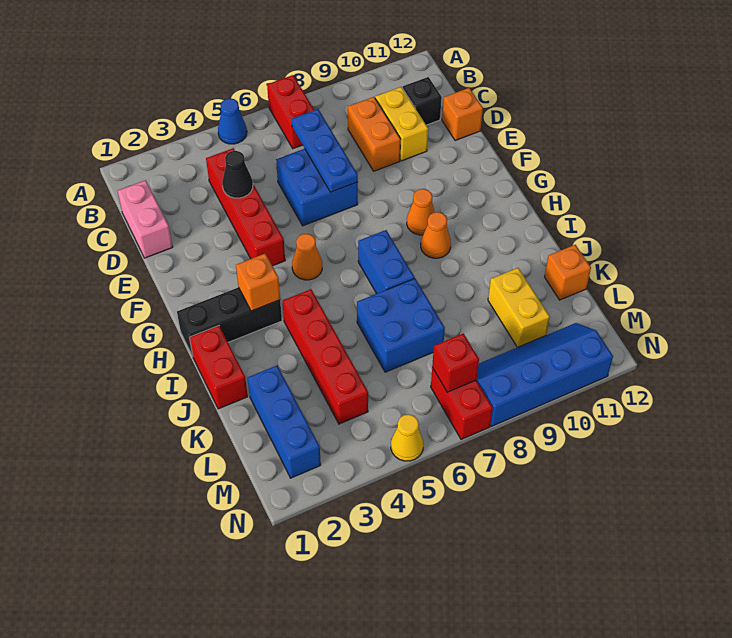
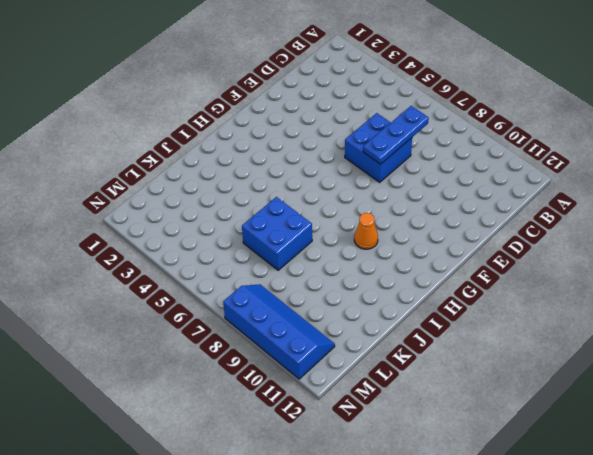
none -> blue cone A5 level 1
none -> red brick A7:B7 level 1
none -> pink brick C1:D1 level 1

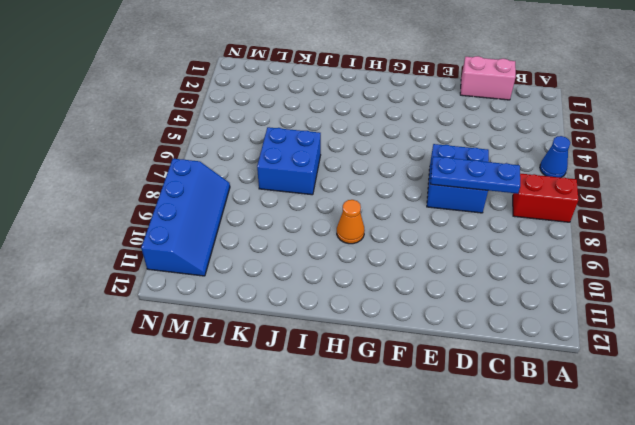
none -> red brick C4:F4 level 1
none -> orange brick C9:D9 level 1
none -> yellow brick C10:D10 level 1

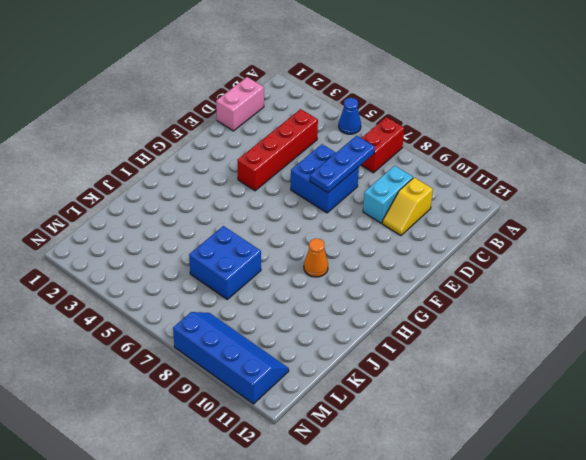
cyan brick C9:D9 level 1 -> orange brick C9:D9 level 1
yellow slope C10:D10 level 1 top C -> yellow brick C10:D10 level 1
none -> black brick C11 level 1
none -> orange brick D12 level 1
none -> orange cone G5 level 1

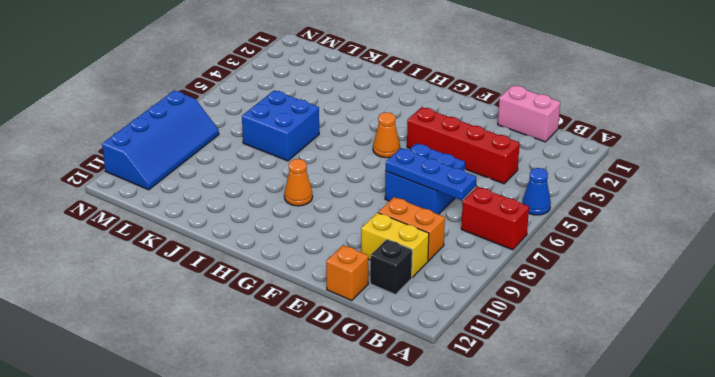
none -> orange cone G9 level 1
none -> black brick H1:H3 level 1
none -> blue brick H7:I7 level 1

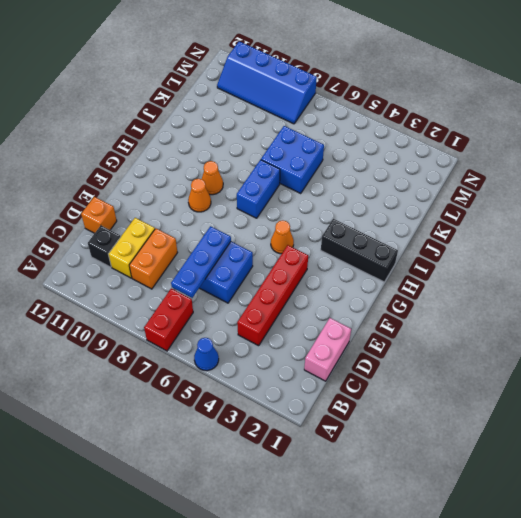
none -> red brick I1:J1 level 1
none -> red brick I4:L4 level 1
none -> blue brick K2:M2 level 1

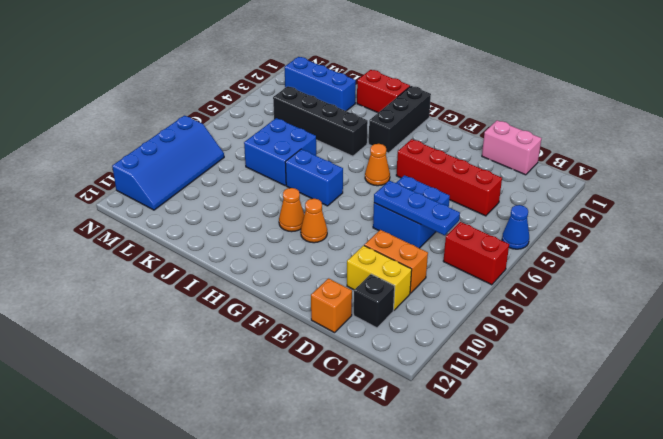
black brick I4:L4 level 1 -> red brick I4:L4 level 1
none -> yellow brick K10:L10 level 1
none -> orange brick K12 level 1
none -> red brick M7:N7 level 1

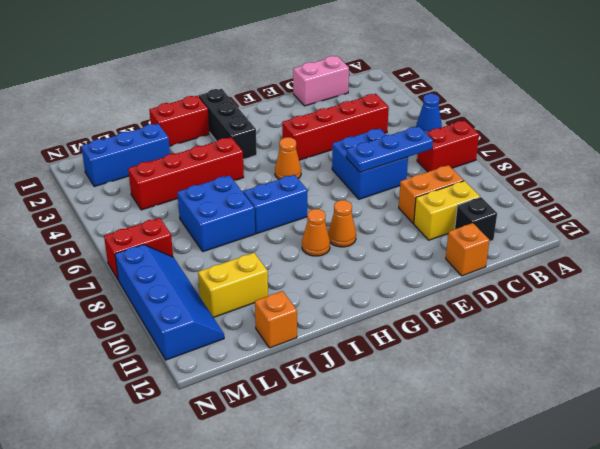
none -> yellow cone N5 level 1
none -> black cone D4 level 2
none -> orange brick H3 level 2

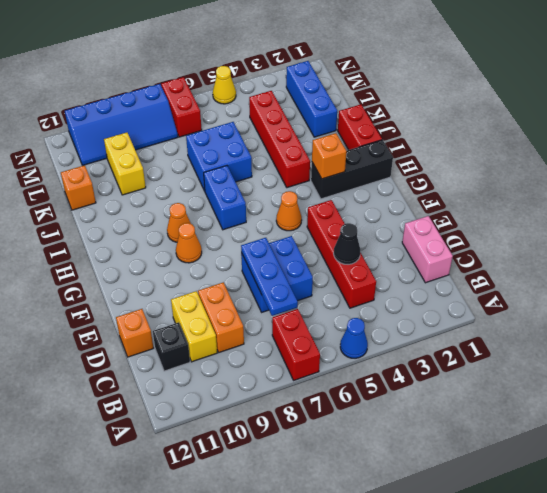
none -> red brick M7 level 2

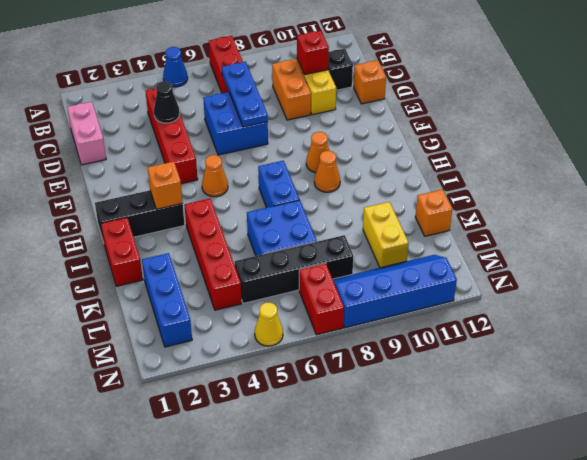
red brick C10 level 2 -> red brick M7 level 2
black brick L5:L8 level 1 -> none

